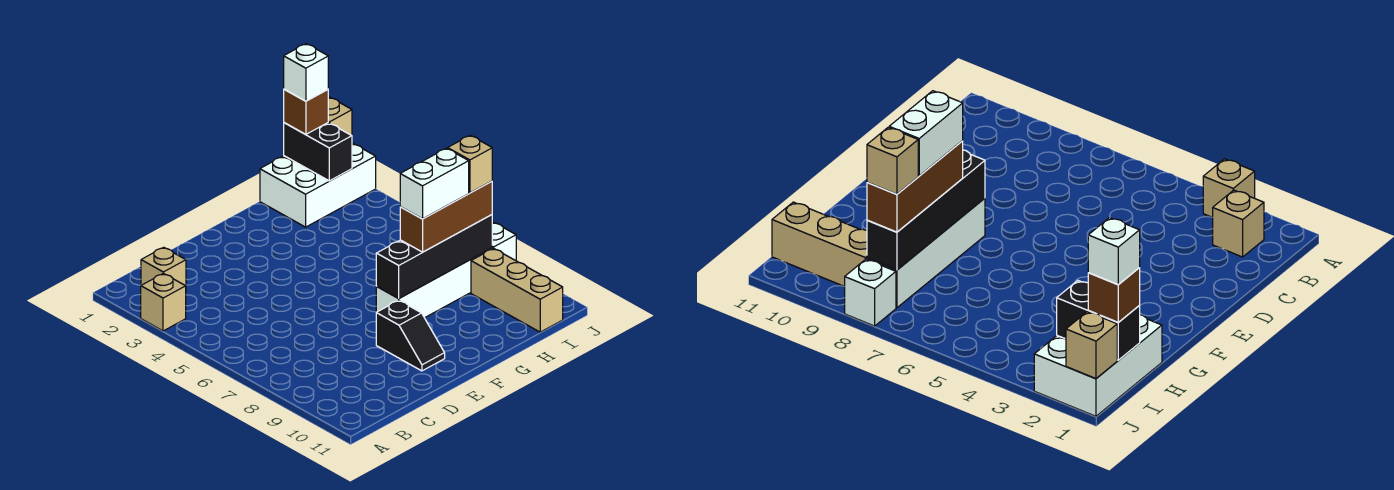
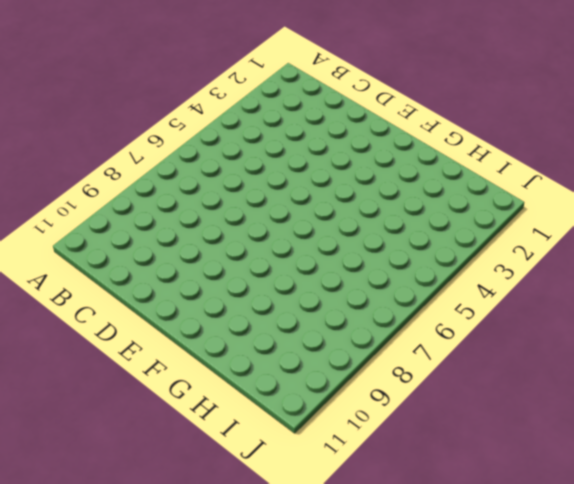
none -> tan brick A3 level 1
none -> tan brick B2 level 1
none -> black slope E9:E10 level 1 top 9

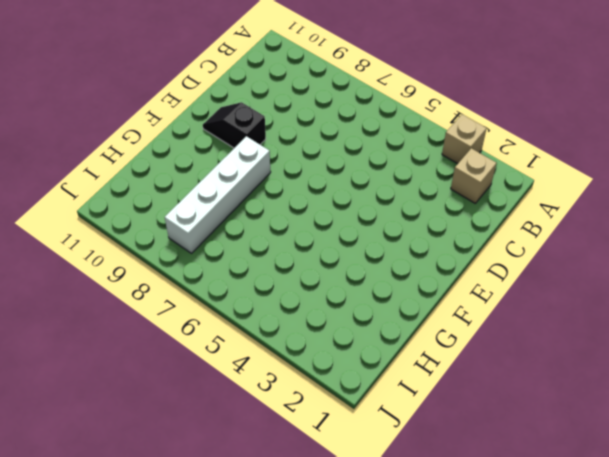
none -> white brick H1:J2 level 1
none -> tan brick I9:I11 level 1
none -> white brick J8 level 1

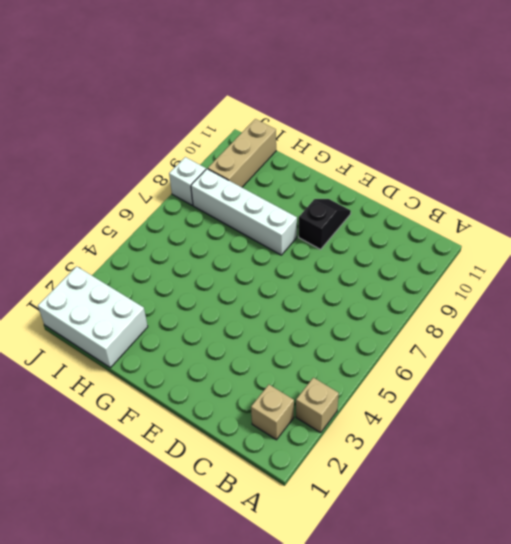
none -> black brick F8:I8 level 2
none -> black brick I1:I2 level 2
none -> tan brick J1 level 2

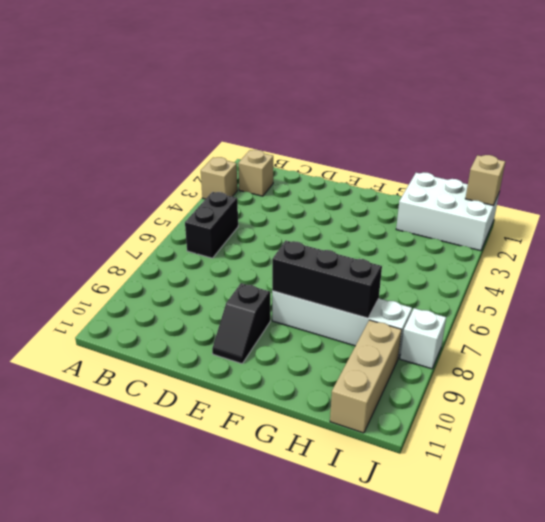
black brick B5:B6 level 1 -> black brick I1:I2 level 2
black brick F8:H8 level 2 -> black brick F8:I8 level 2
none -> brown brick G8:I8 level 3
none -> brown brick I1 level 3
none -> white brick G8:H8 level 4

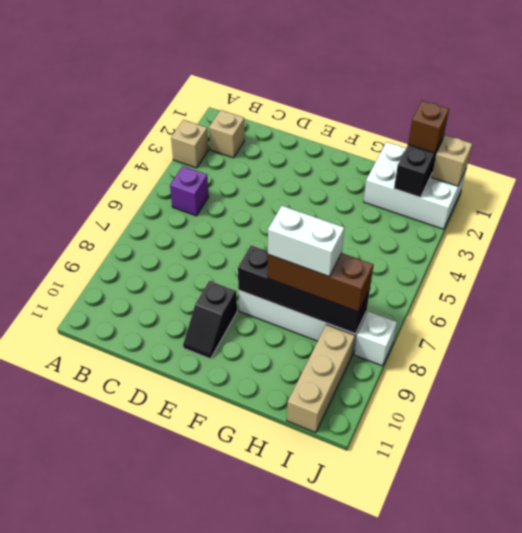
purple brick B5 level 1 -> none
none -> white brick I1 level 4
none -> tan brick I8 level 4

